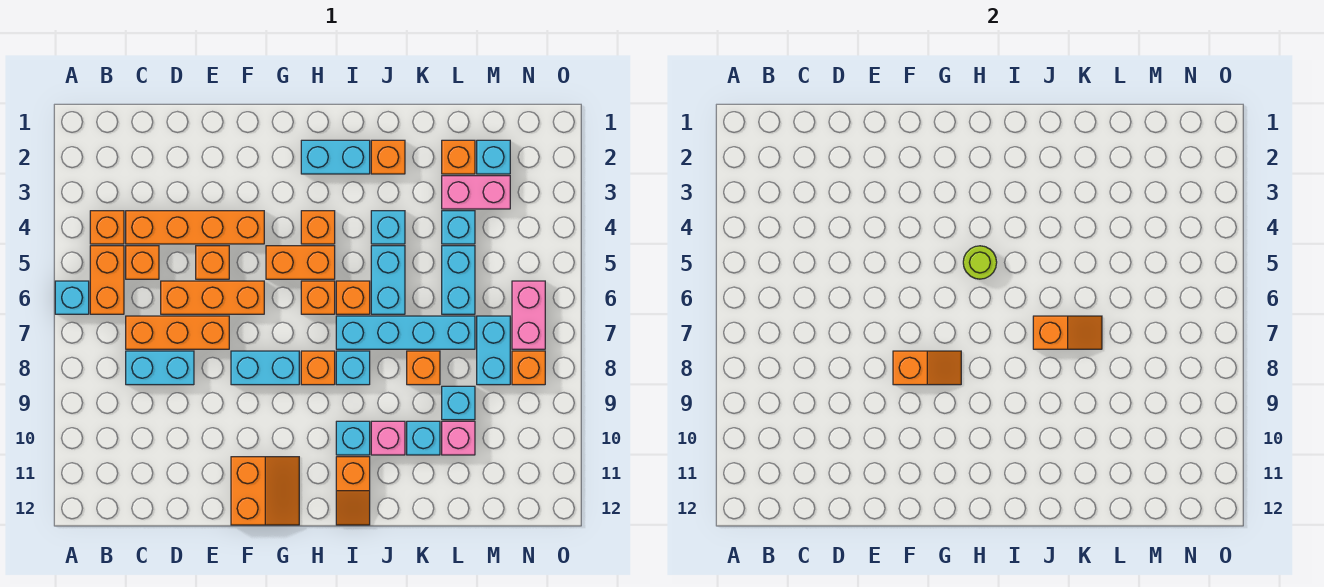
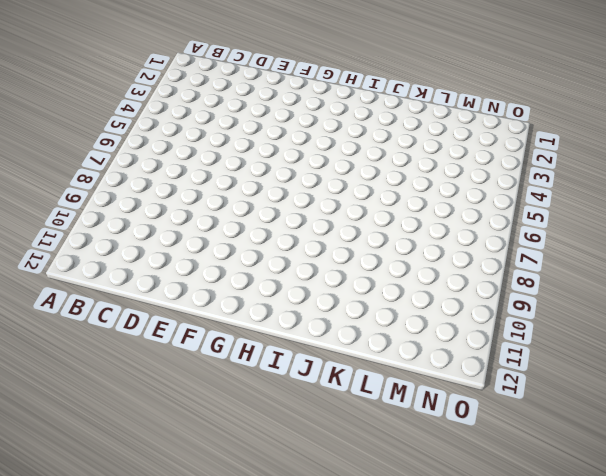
none -> cyan brick A6 level 1
none -> orange brick B4 level 1
none -> orange brick B5:B6 level 1
none -> orange brick C4:F4 level 1

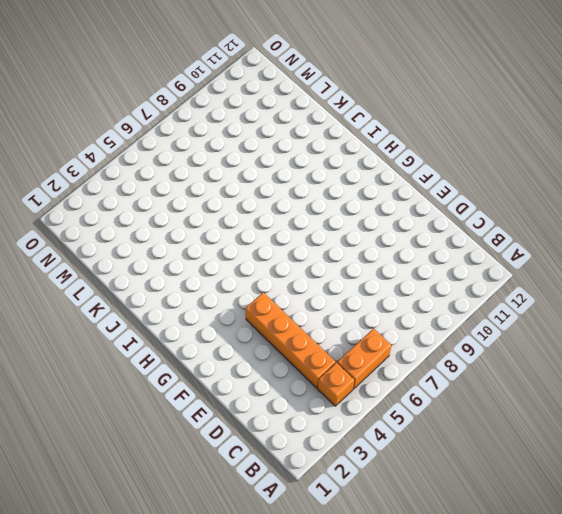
none -> cyan brick A6 level 1
none -> orange brick C5 level 1
none -> orange brick C7:E7 level 1
none -> cyan brick C8:D8 level 1

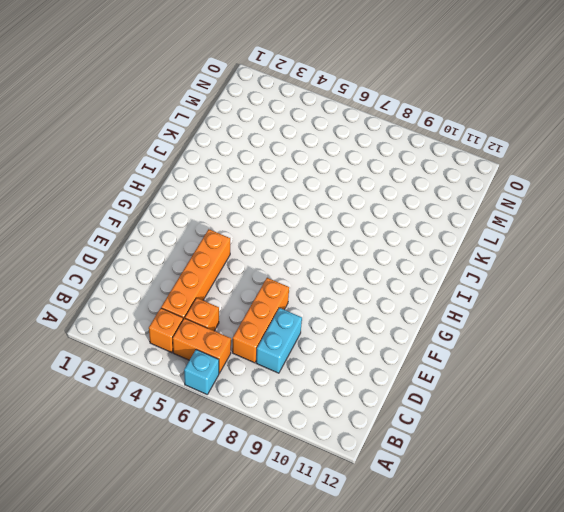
none -> orange brick D6:F6 level 1
none -> orange brick E5 level 1
none -> cyan brick F8:G8 level 1
none -> orange slope F11:G12 level 1 top F

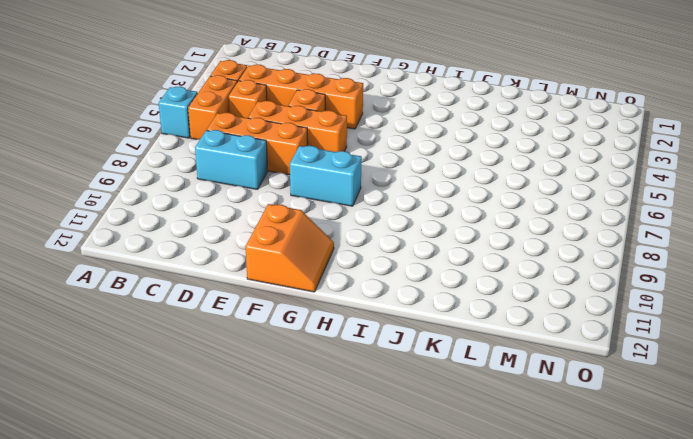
none -> orange brick G5:H5 level 1
none -> cyan brick H2:I2 level 1
none -> orange brick H4 level 1
none -> orange brick H6 level 1

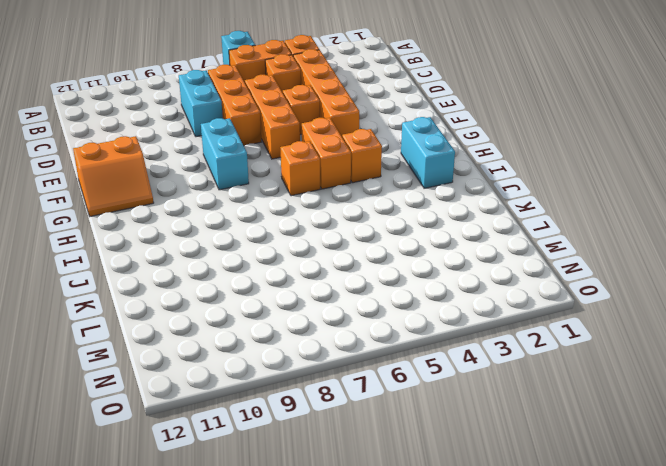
none -> orange brick H8 level 1
none -> orange brick I6 level 1
none -> cyan brick I7:L7 level 1
none -> cyan brick I8 level 1

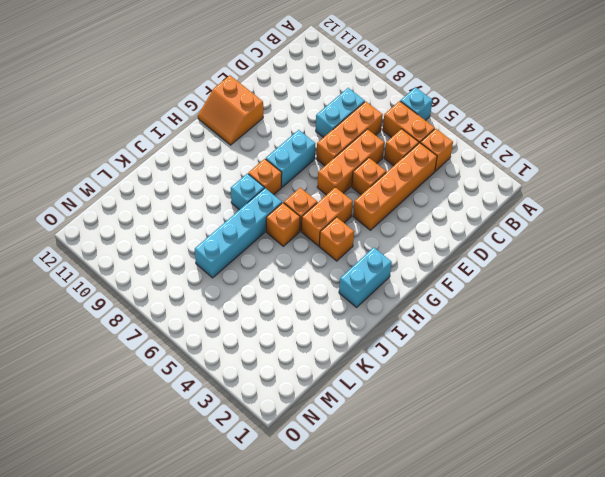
none -> cyan brick I10 level 1
none -> orange slope I11:I12 level 1 top 11
none -> orange brick J2 level 1
none -> cyan brick J4 level 1

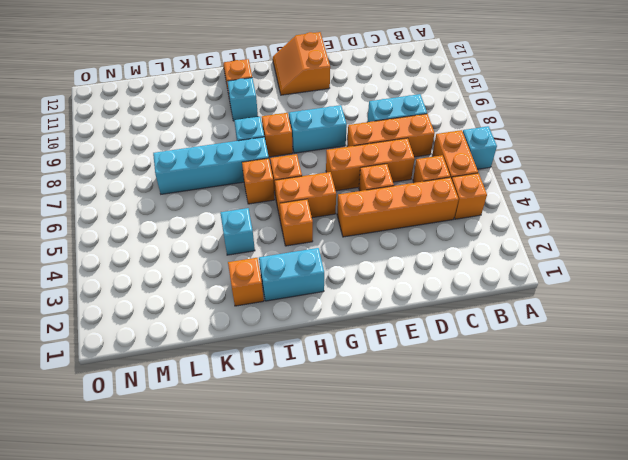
none -> cyan brick J5:J6 level 1
none -> pink brick J10 level 1
none -> orange brick K8 level 1
none -> cyan brick K10 level 1

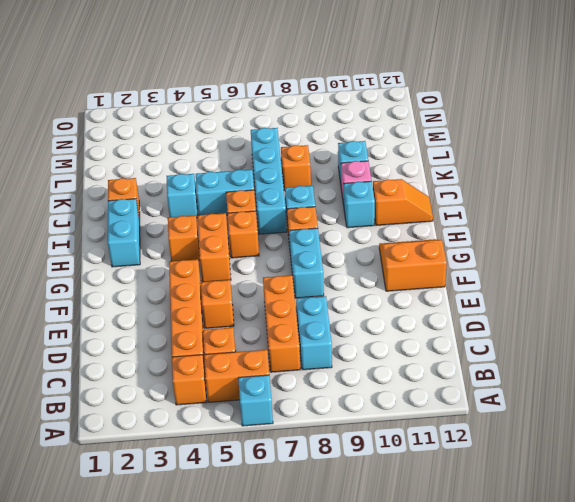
none -> orange brick D6:F6 level 1
none -> orange brick L2 level 1
none -> pink brick L3:M3 level 1
none -> cyan brick L4 level 1

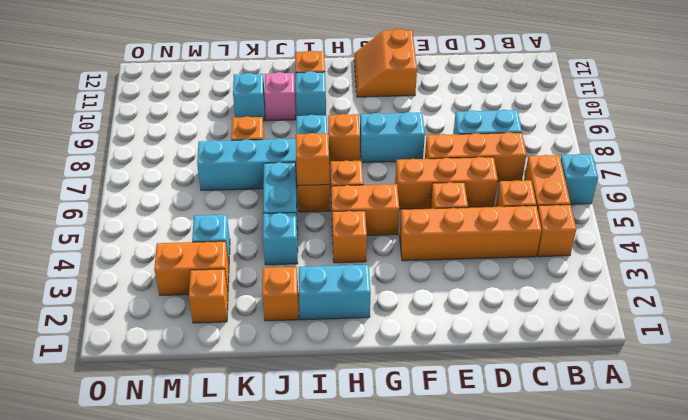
orange brick I6 level 2 -> orange brick N8 level 1
orange brick L3:M3 level 1 -> pink brick L3:M3 level 1
none -> cyan brick L5:L6 level 1
none -> cyan brick L9 level 1
none -> pink brick L10 level 1
none -> cyan brick M2 level 1

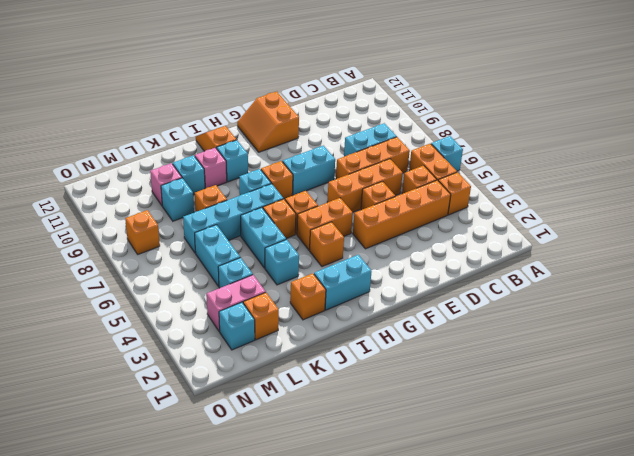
none -> cyan brick M7:M8 level 1
none -> pink brick N6:N7 level 1
none -> orange slope F8:G8 level 2 top F
none -> lime round brick H5 level 2

